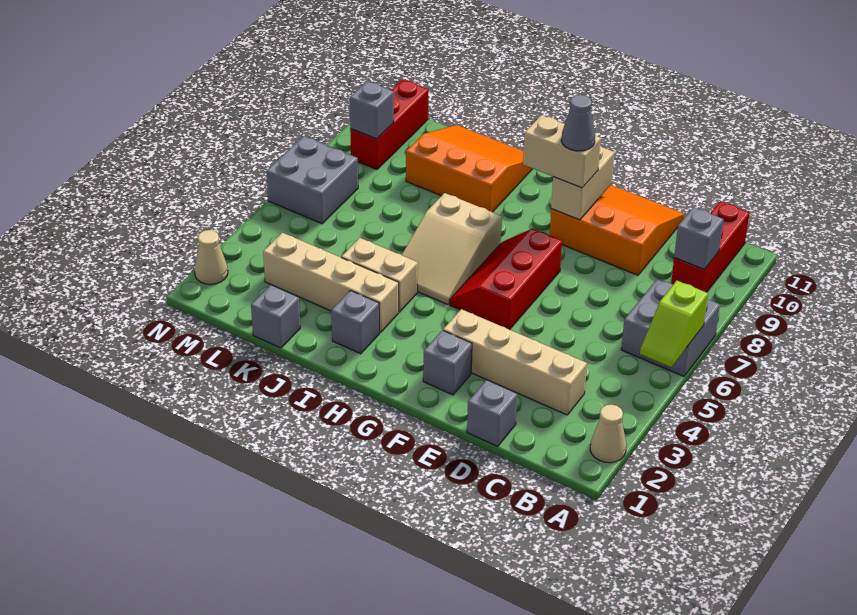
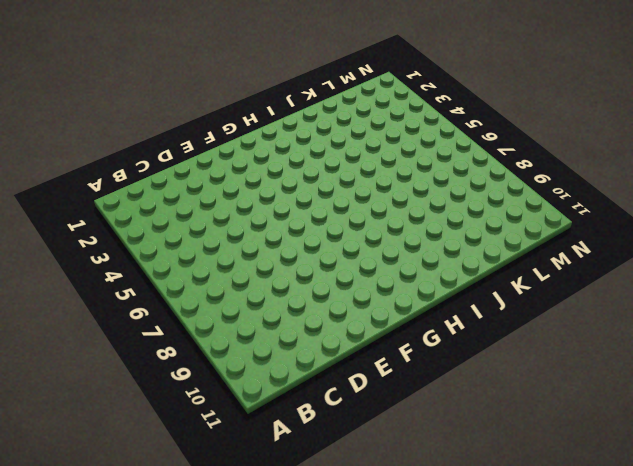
none -> tan cone A2 level 1
none -> grey brick A6:B7 level 1
none -> red brick B9:B11 level 1

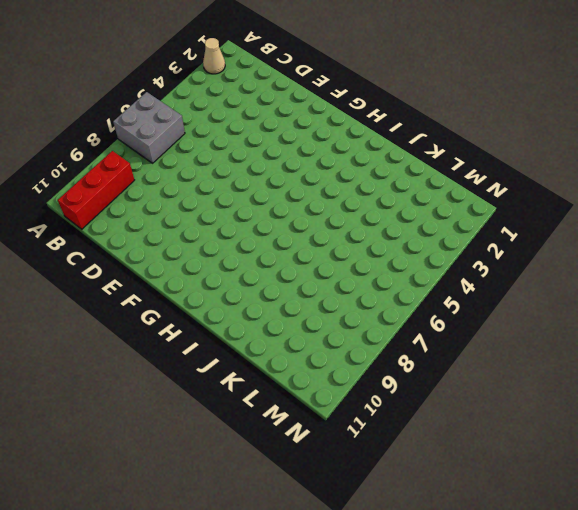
none -> tan brick C3:F3 level 1
none -> grey brick D1 level 1
none -> orange slope D9:F11 level 1 top 9

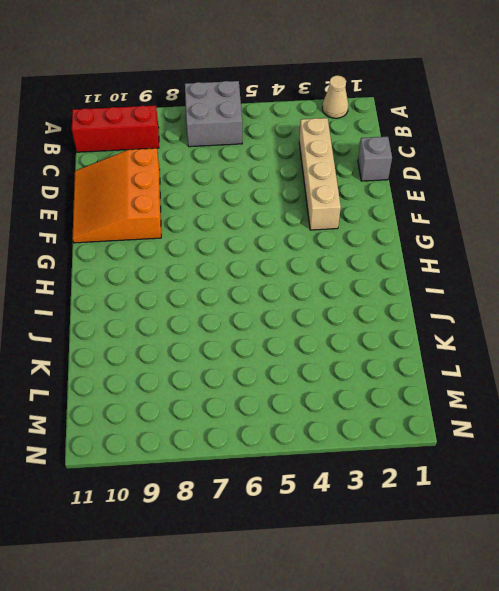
none -> grey brick F2 level 1
none -> red slope F5:G7 level 1 top F
none -> tan slope H5:I7 level 1 top 7

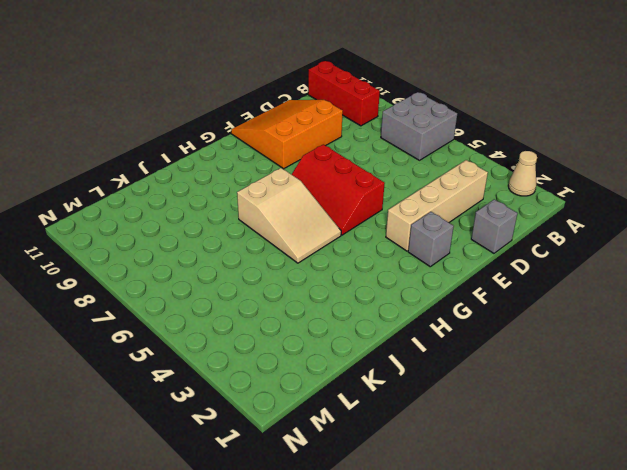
none -> grey brick I2 level 1
none -> tan brick I3:L3 level 1
none -> tan brick I4:J4 level 1

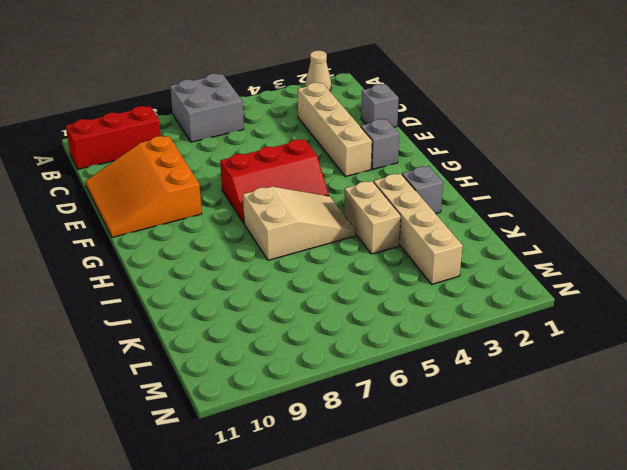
none -> orange slope I9:K11 level 1 top 9
none -> grey brick K1 level 1
none -> grey brick M6:N7 level 1

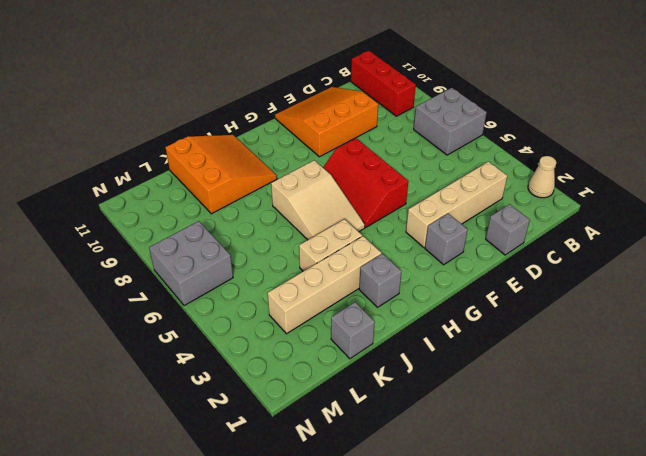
orange slope I9:K11 level 1 top K -> orange slope I9:K11 level 1 top 9
none -> red brick M9:M11 level 1
none -> tan cone N2 level 1
none -> lime slope A5:A6 level 2 top 6

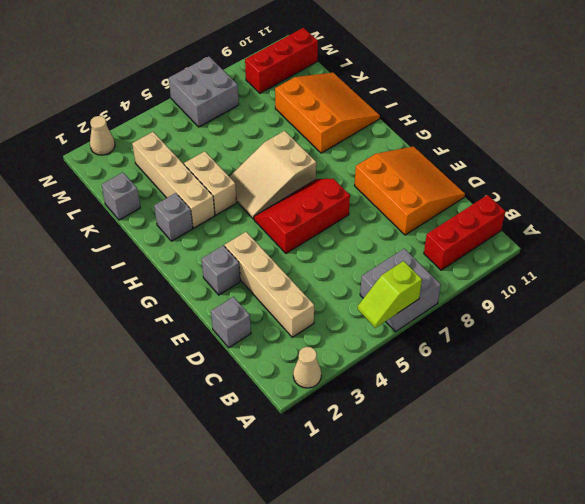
none -> grey brick B9 level 2
none -> tan brick F9:F10 level 2
none -> grey brick M9 level 2

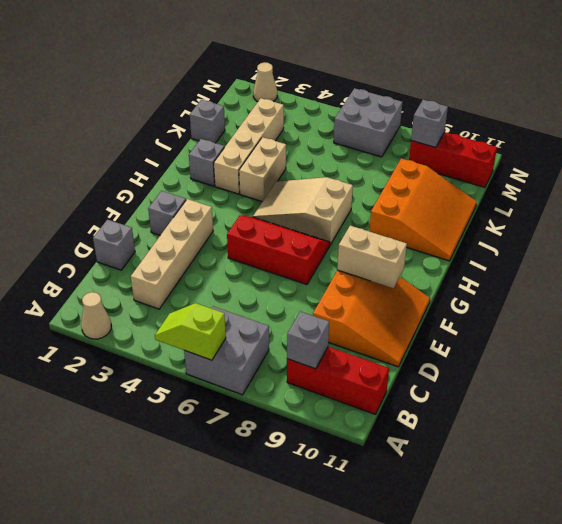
none -> tan brick F9:G9 level 3
none -> grey cone F9 level 4

